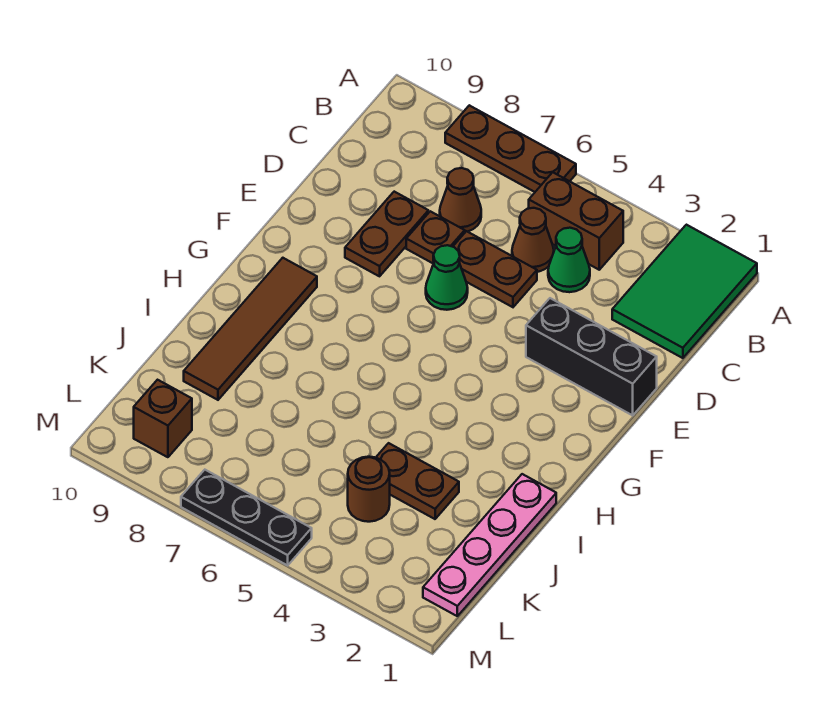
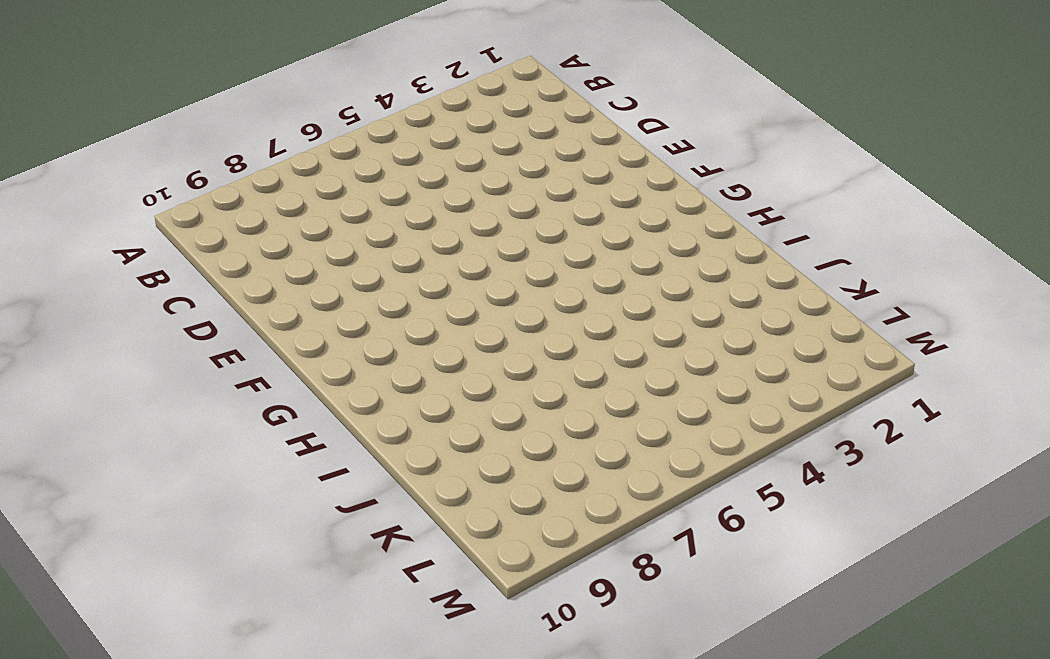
none -> green tile A1:C2 level 1
none -> brown plate A6:A8 level 1
none -> brown brick B4:B5 level 1

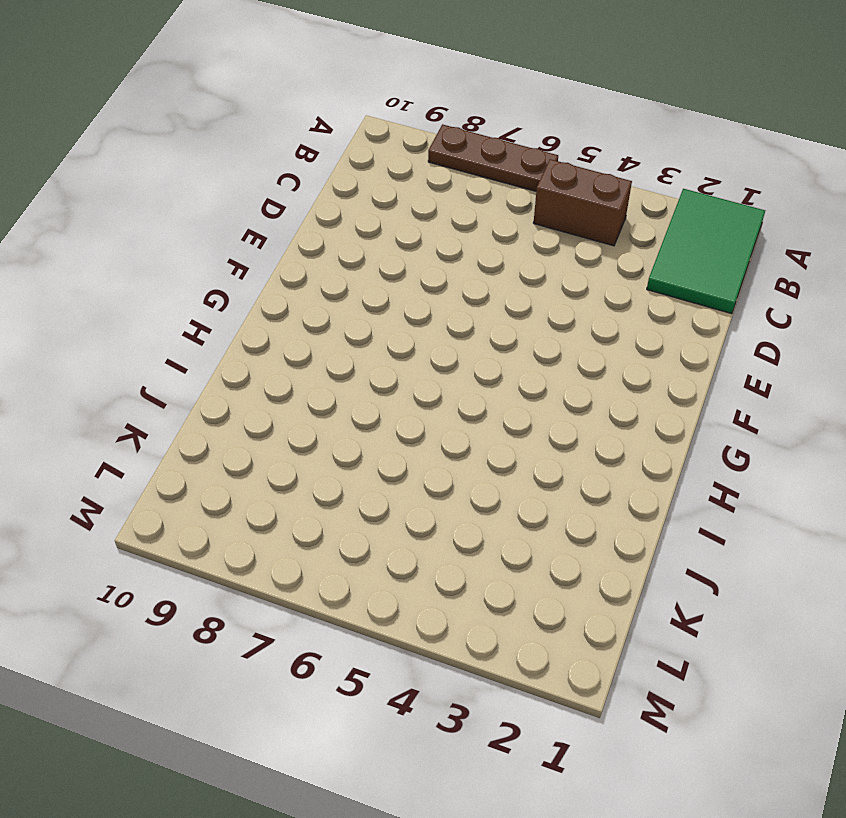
none -> green cone C4 level 1
none -> brown cone C5 level 1
none -> brown cone C7 level 1

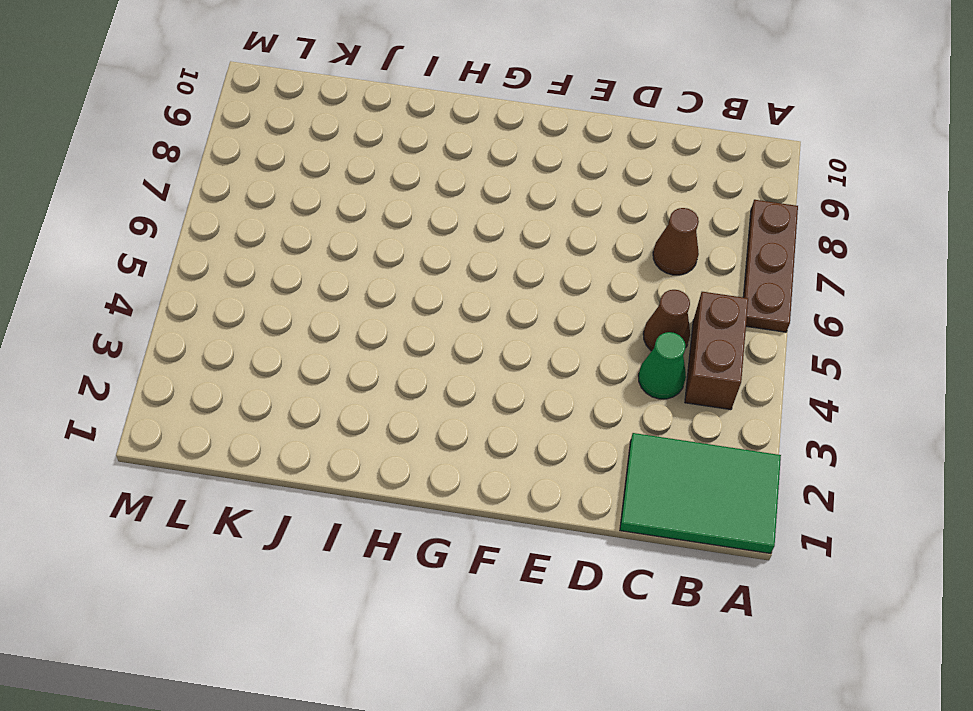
none -> brown plate D5:D6 level 1
none -> brown plate D7 level 1
none -> brown plate D8:E8 level 1

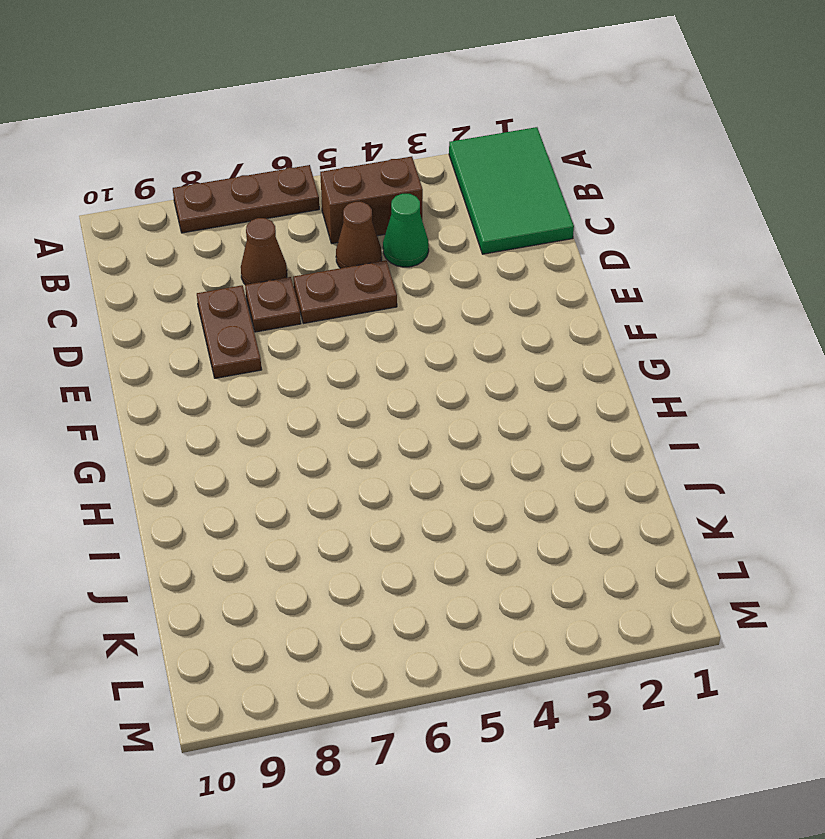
none -> black brick E1:E3 level 1
none -> green cone E6 level 1
none -> brown tile G9:J9 level 1

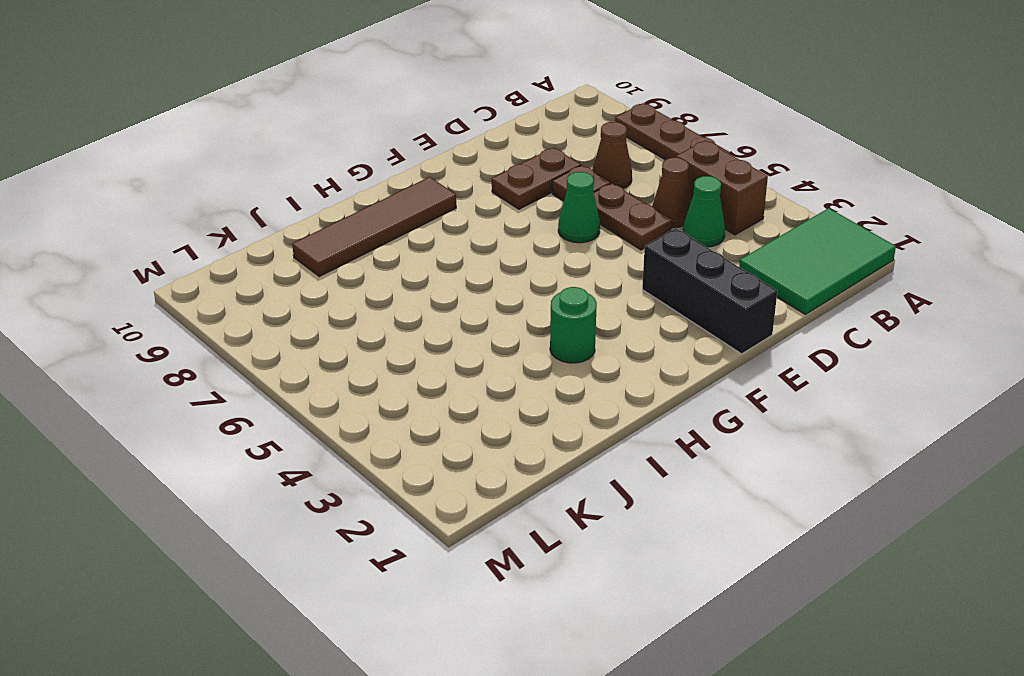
green round brick H3 level 1 -> none
none -> pink plate I1:L1 level 1
none -> brown plate J3:J4 level 1
none -> brown round brick K4 level 1

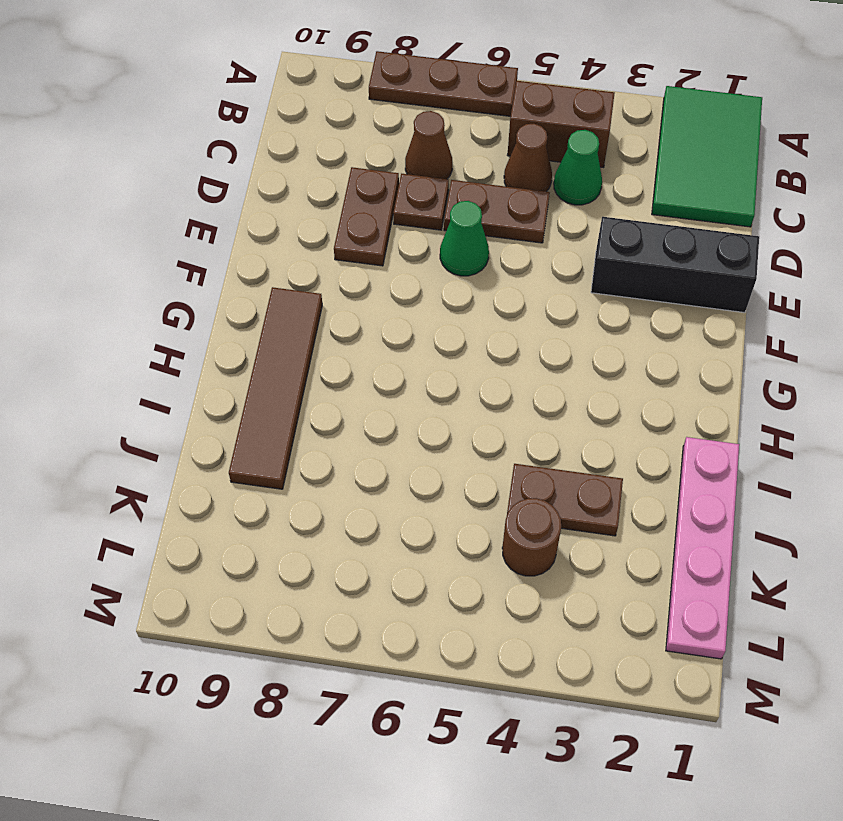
none -> brown brick L9 level 1
none -> black plate M5:M7 level 1

